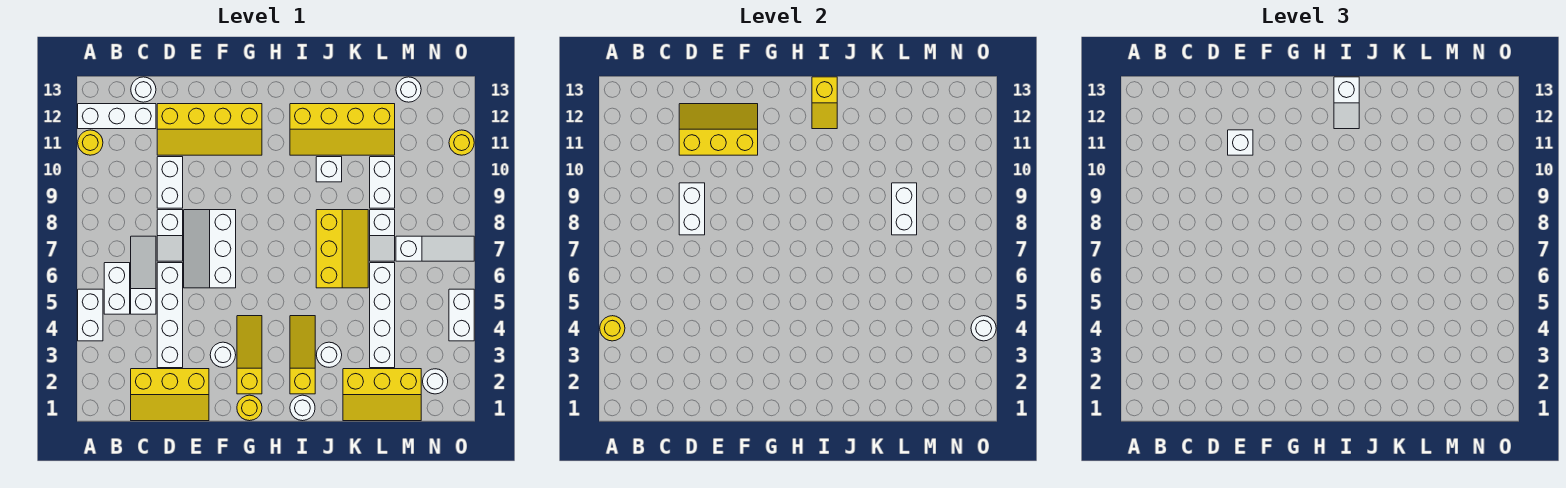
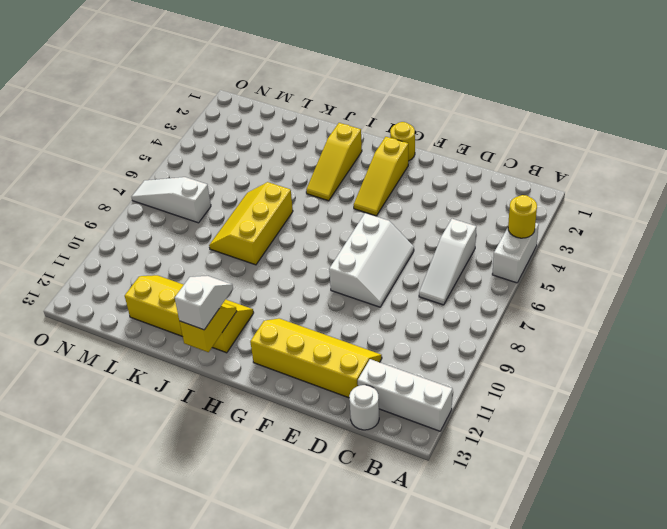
none -> yellow round brick A11 level 1
none -> white brick B5:B6 level 1
none -> yellow slope C1:E2 level 1 top 2
none -> white brick D3:D6 level 1

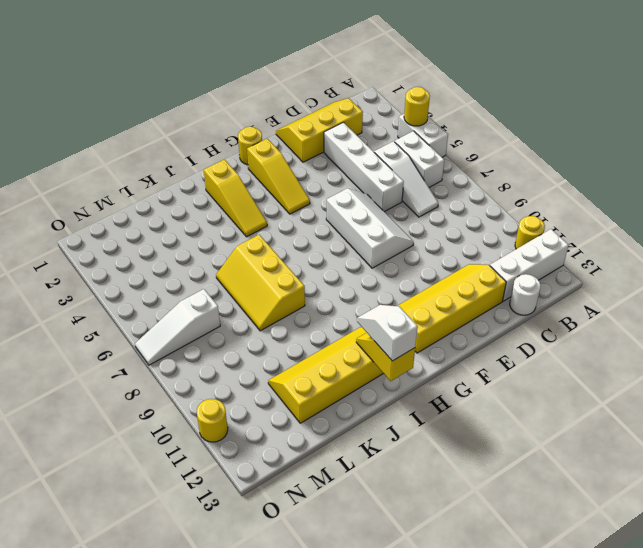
none -> white slope D7:D8 level 1 top 8
none -> white brick D9:D10 level 1
none -> white round brick F3 level 1
none -> white round brick I1 level 1

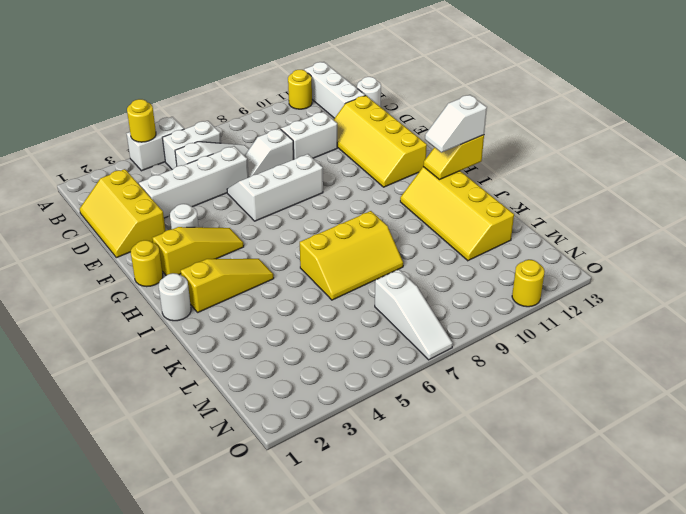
none -> white round brick J3 level 1
none -> white brick J10 level 1
none -> yellow slope K1:M2 level 1 top 2
none -> white brick L3:L6 level 1

